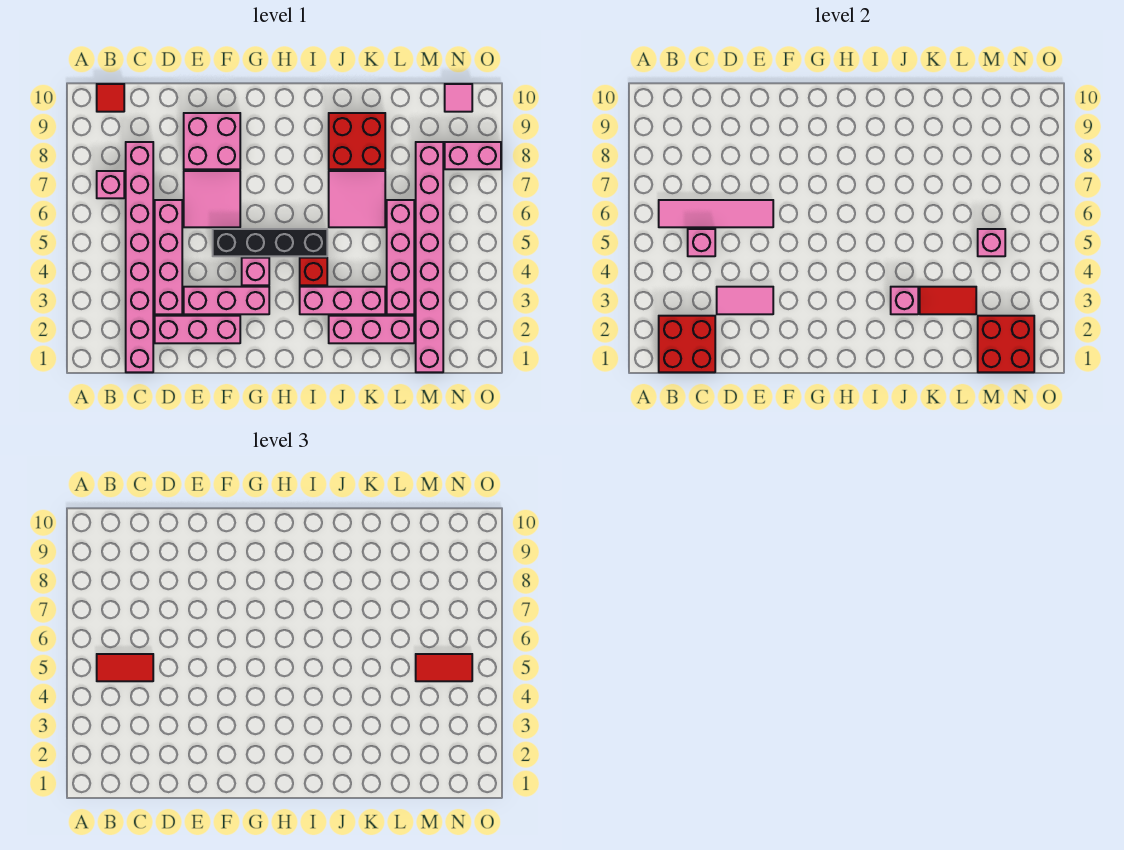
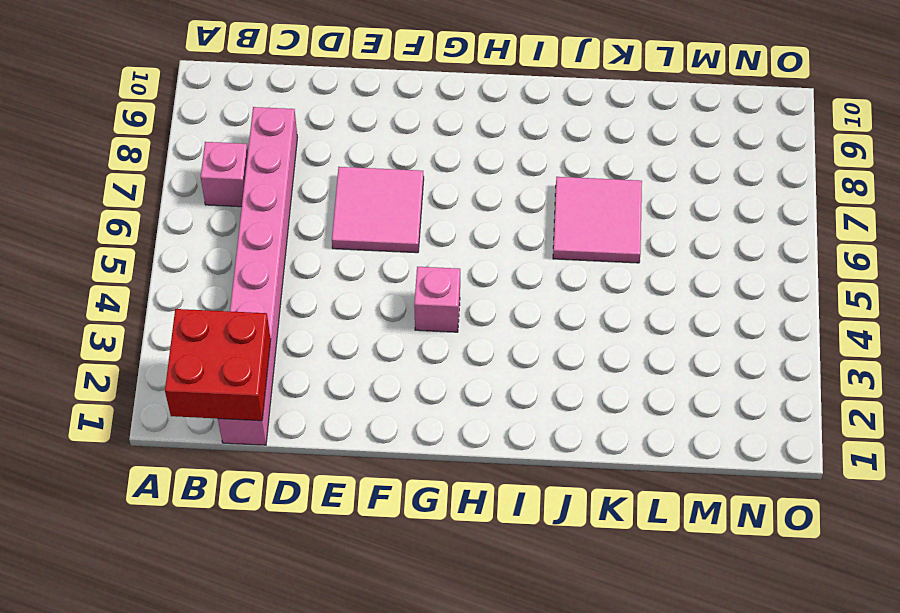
none -> red tile B10 level 1
none -> pink brick D2:F2 level 1
none -> pink brick D3:D6 level 1

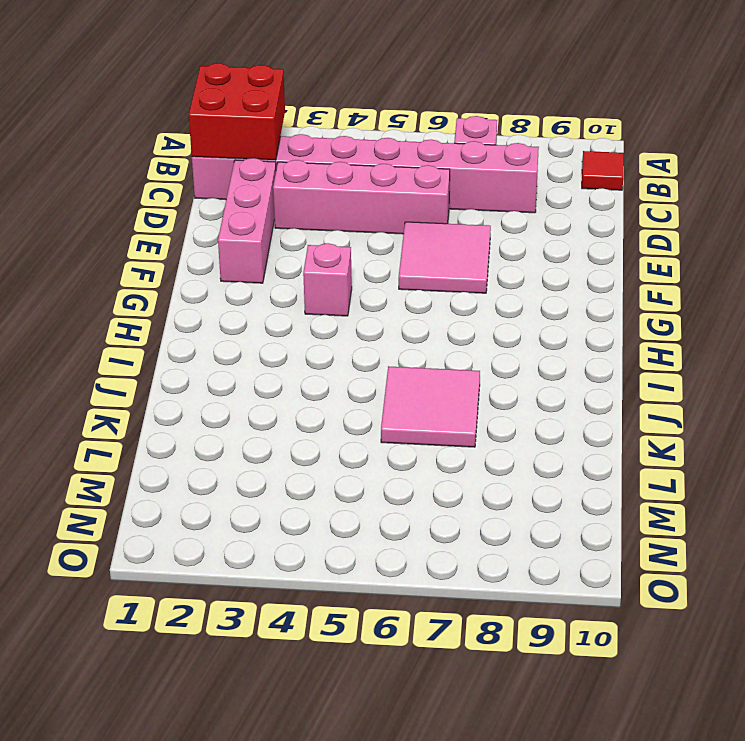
none -> pink brick E3:G3 level 1
none -> pink brick E8:F9 level 1
none -> black brick F5:I5 level 1

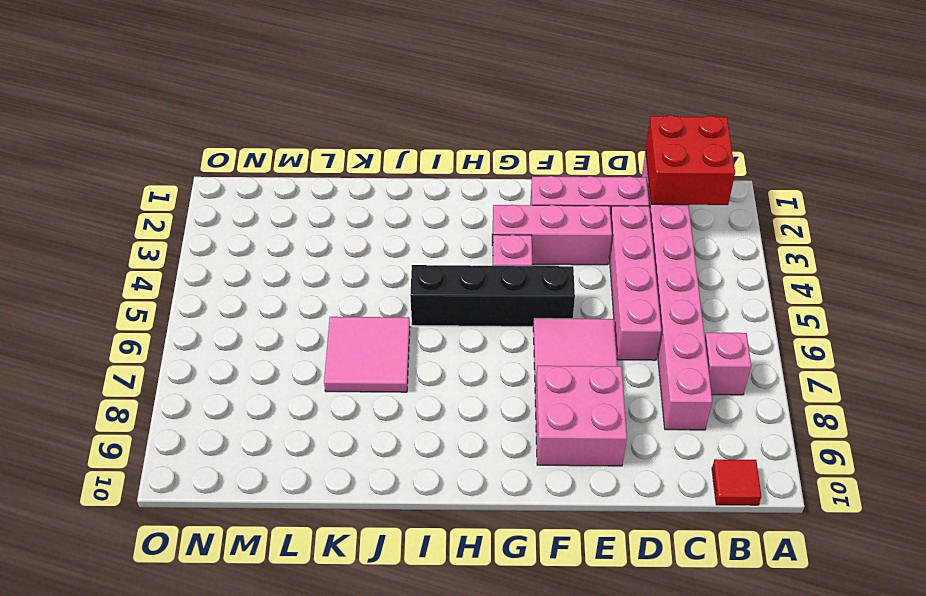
none -> pink brick I3:K3 level 1
none -> red brick I4 level 1
none -> pink brick J2:L2 level 1

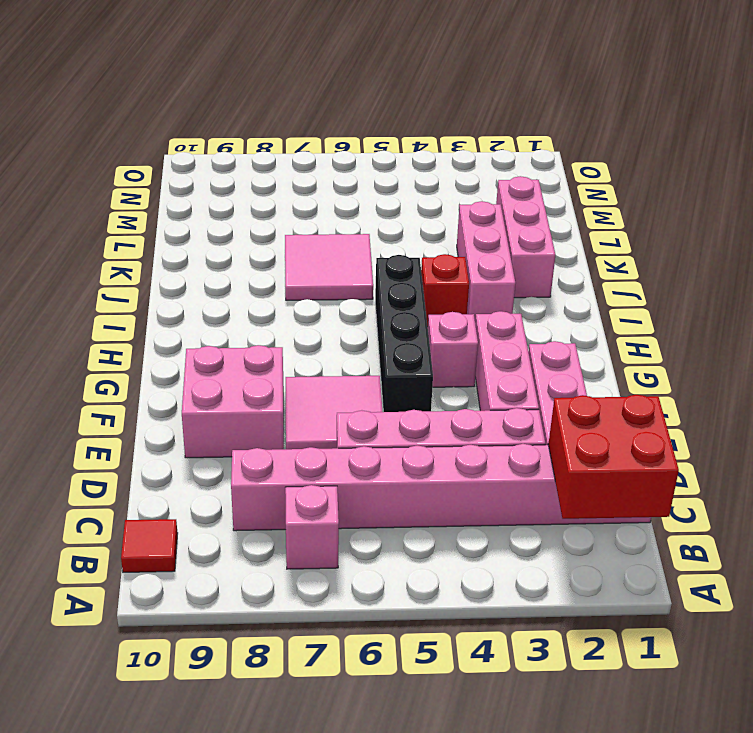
none -> red brick J8:K9 level 1
none -> pink brick L3:L6 level 1
none -> pink brick M1:M8 level 1

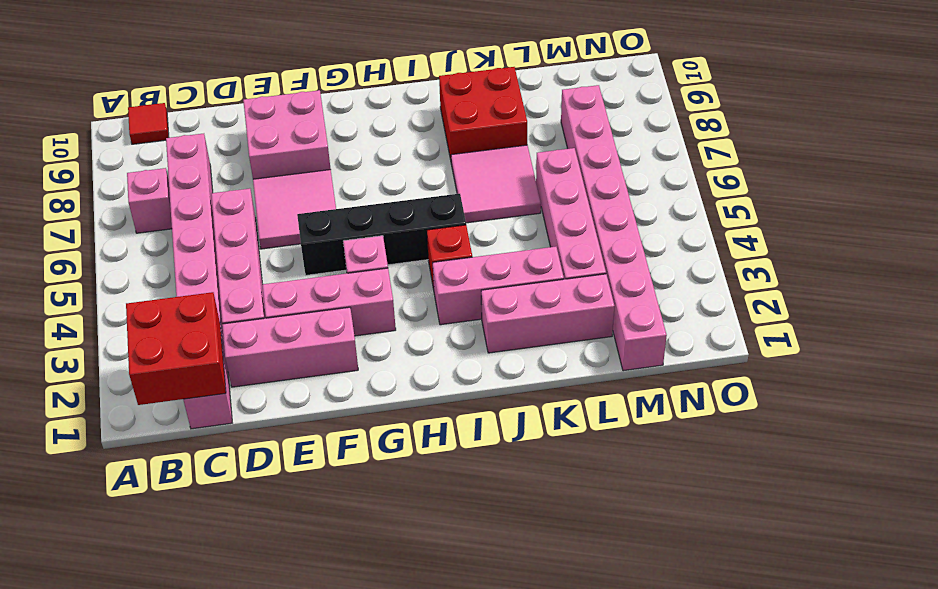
none -> pink brick N8:O8 level 1
none -> pink tile N10 level 1
none -> pink tile B6:E6 level 2

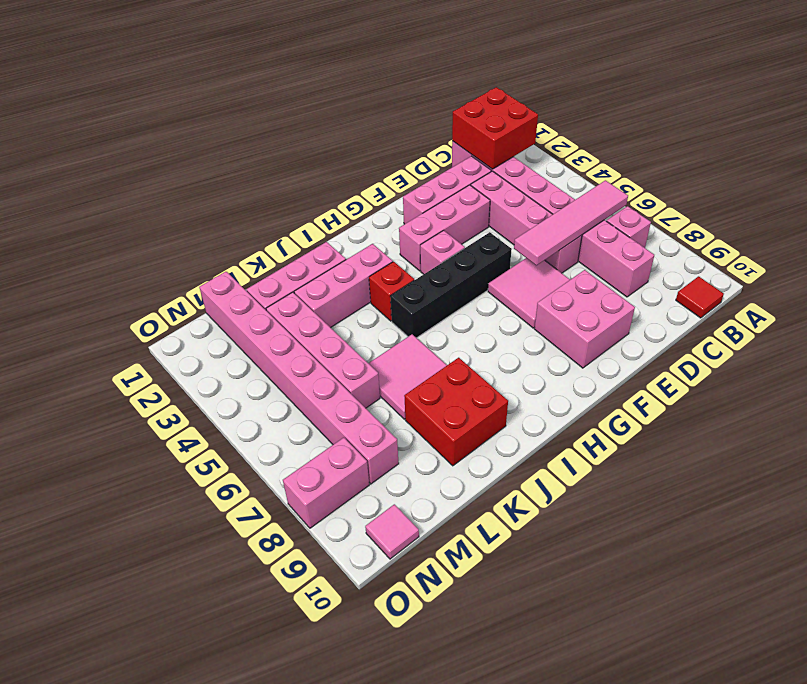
none -> pink brick C5 level 2
none -> pink tile D3:E3 level 2
none -> pink brick J3 level 2

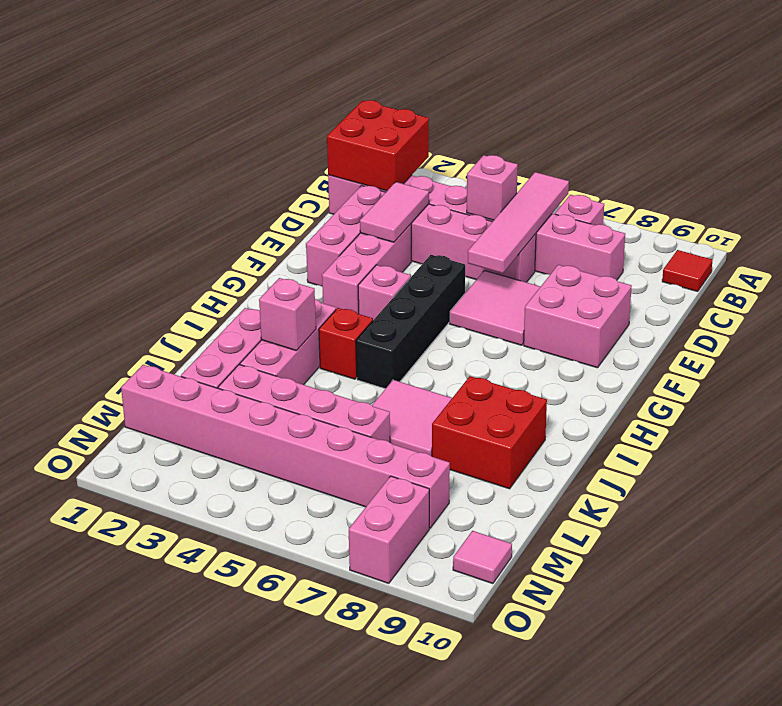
none -> red tile K3:L3 level 2
none -> red brick M1:N2 level 2
none -> pink brick M5 level 2

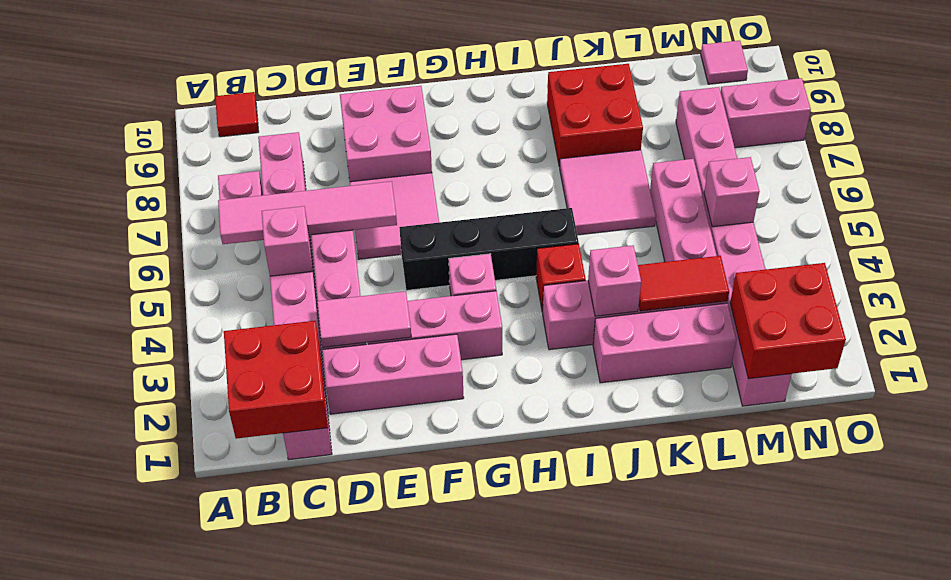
none -> red tile B5:C5 level 3
none -> red tile M5:N5 level 3

